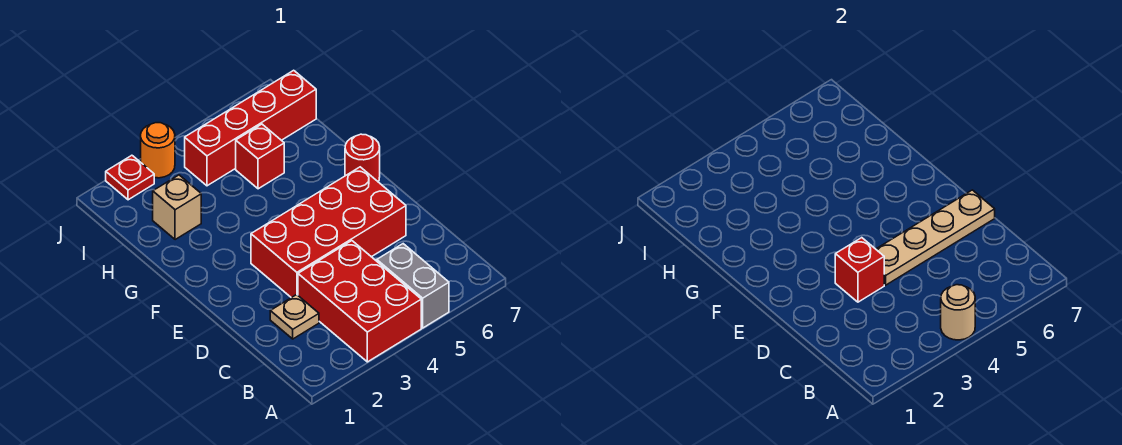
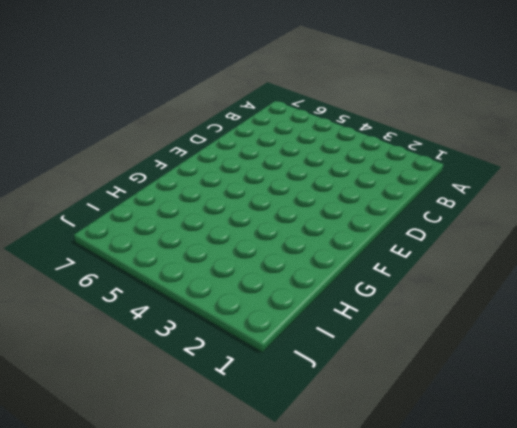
none -> red brick A3:C4 level 1
none -> grey brick A5:B5 level 1
none -> tan plate C2 level 1

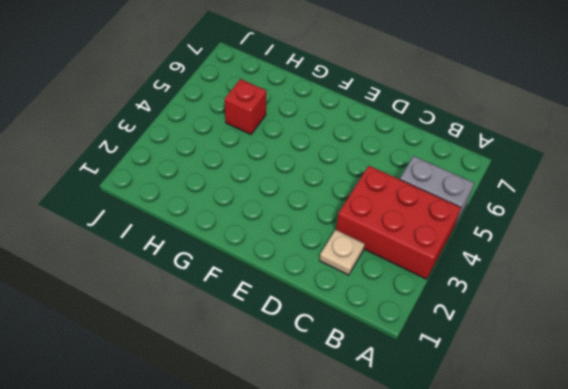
none -> red brick D3:E6 level 1
none -> red round brick F7 level 1
none -> tan brick H2 level 1

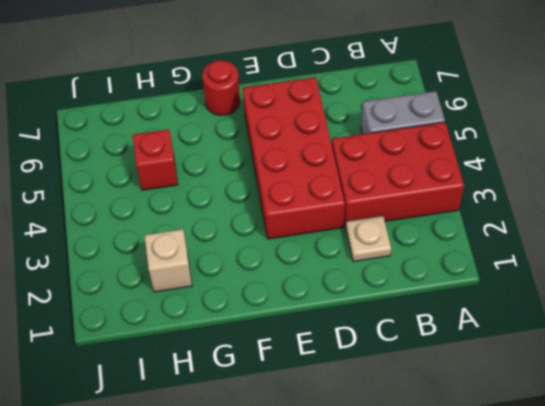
none -> red brick I4:I7 level 1
none -> red plate J2 level 1
none -> orange round brick J3 level 1

